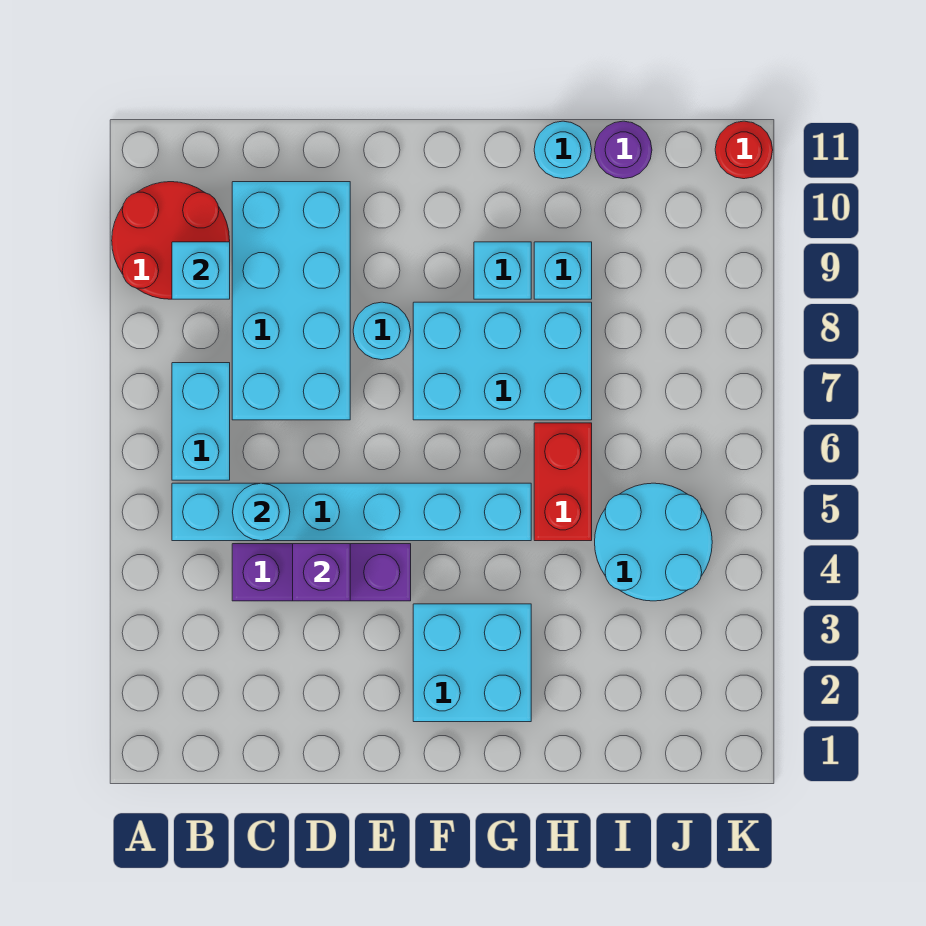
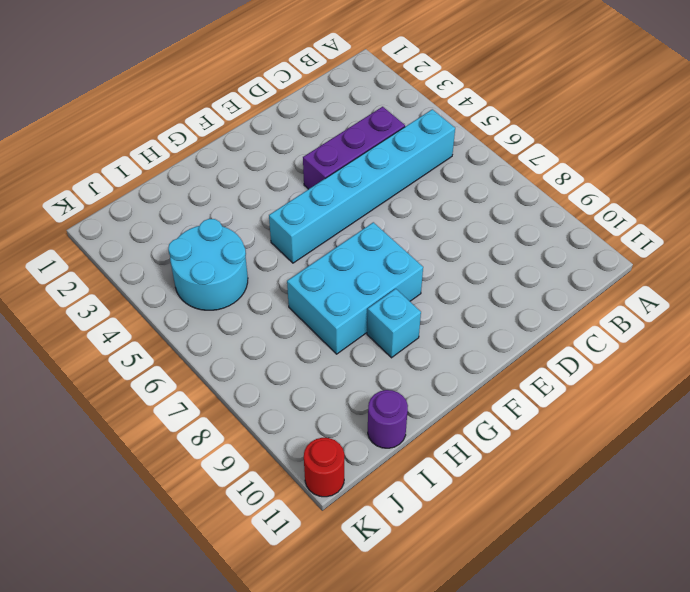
none -> red round brick A9:B10 level 1
none -> cyan brick B6:B7 level 1
none -> cyan brick C7:D10 level 1

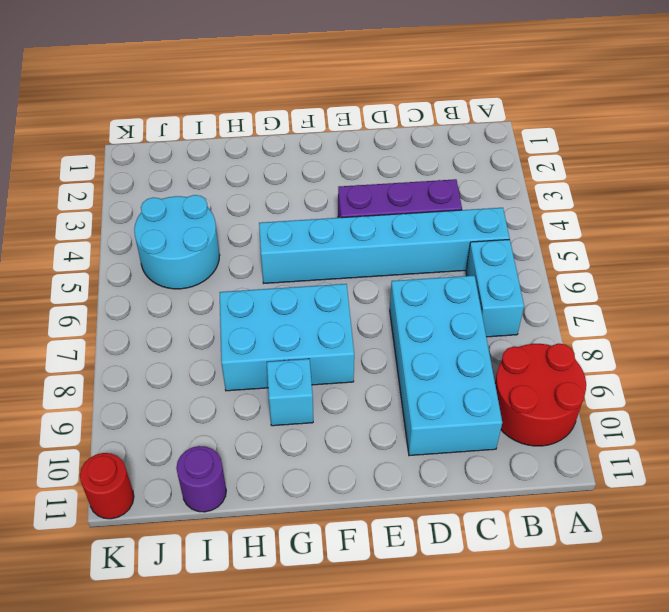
none -> cyan round brick E8 level 1
none -> cyan brick F2:G3 level 1
none -> red brick H5:H6 level 1

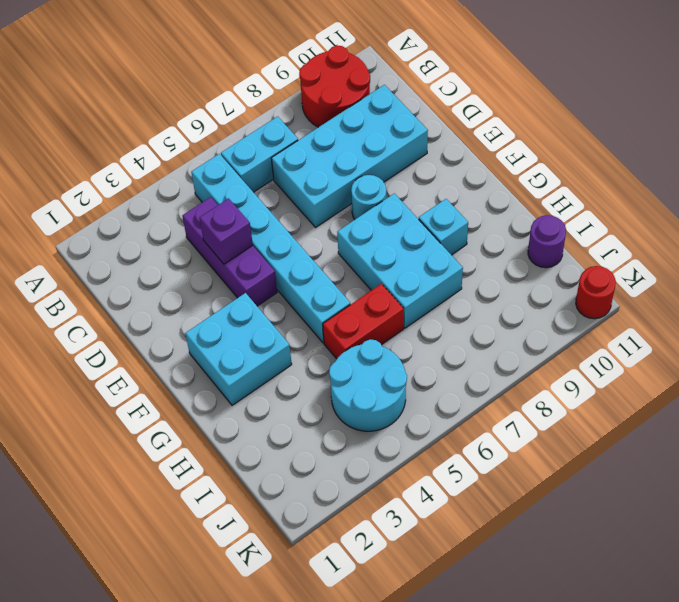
none -> cyan brick H9 level 1
none -> cyan round brick H11 level 1
none -> cyan brick B9 level 2

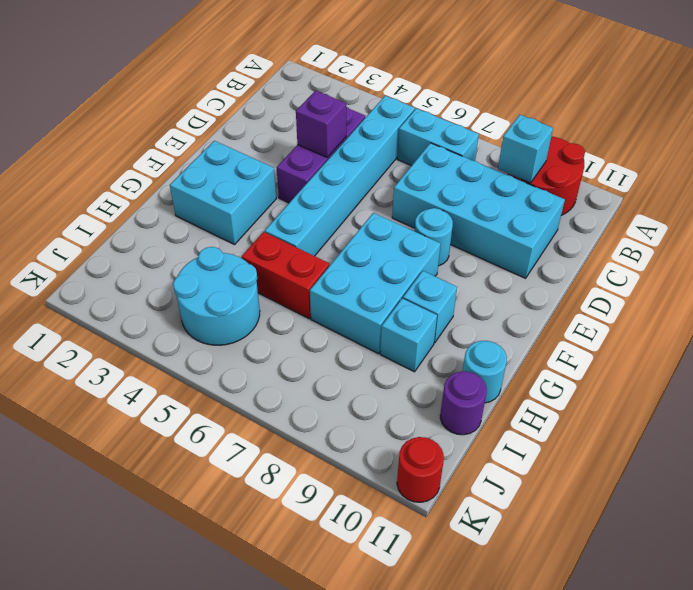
none -> cyan round brick C5 level 2

